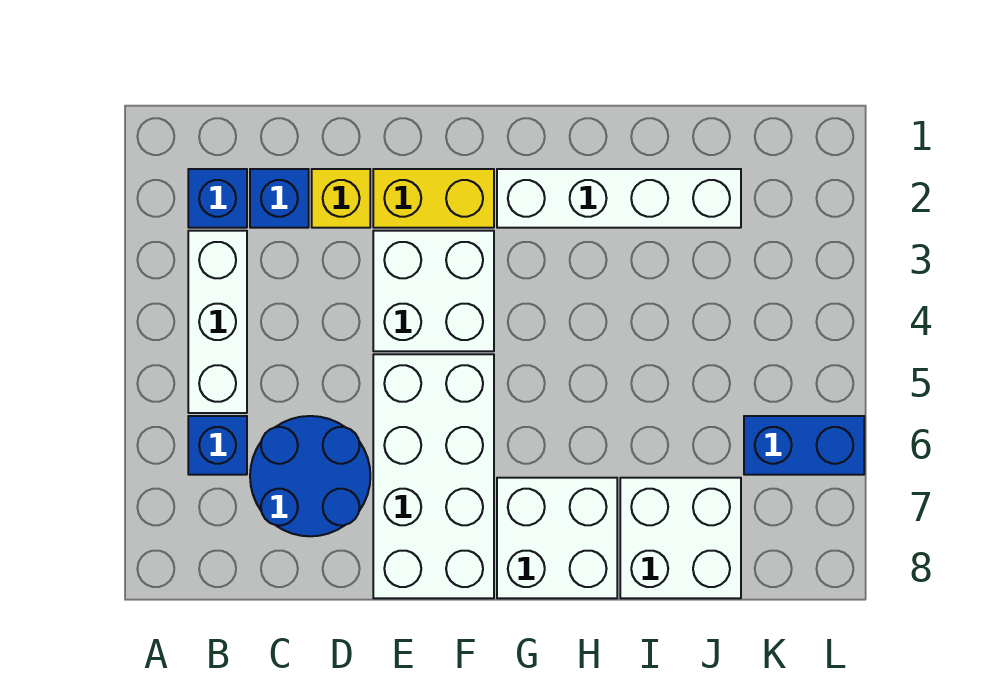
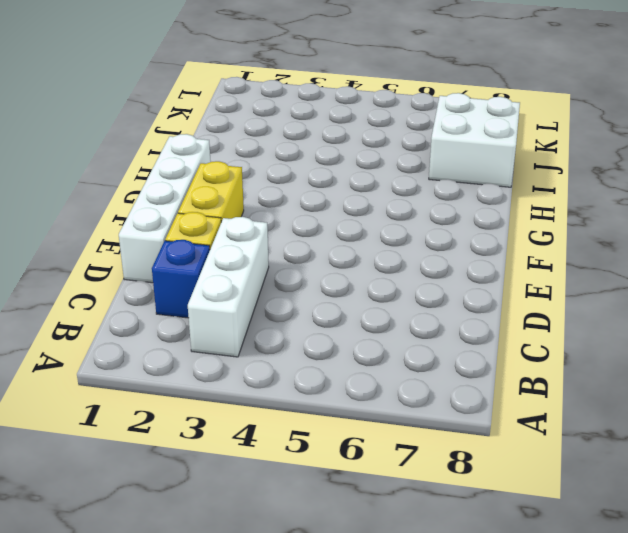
white brick B3:D3 level 1 -> white brick B3:B5 level 1
white brick D1:G1 level 1 -> white brick G2:J2 level 1
none -> blue brick B2 level 1
none -> blue brick B6 level 1
none -> blue round brick C6:D7 level 1

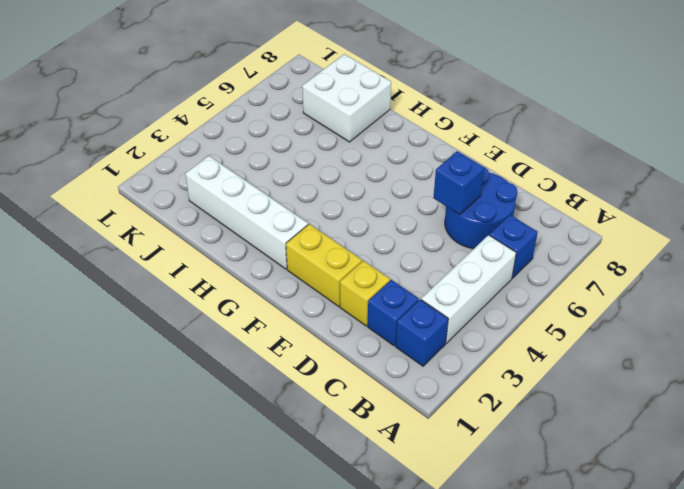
blue brick D6 level 2 -> none
none -> white brick E3:F4 level 1
none -> white brick E5:F8 level 1
none -> white brick G7:H8 level 1

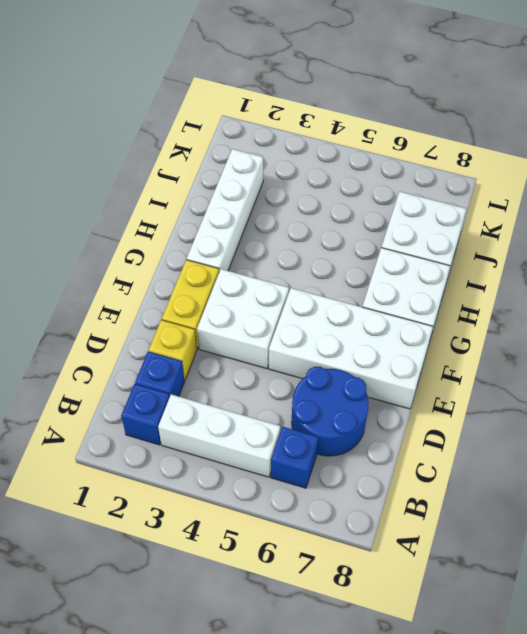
none -> blue brick K6:L6 level 1

